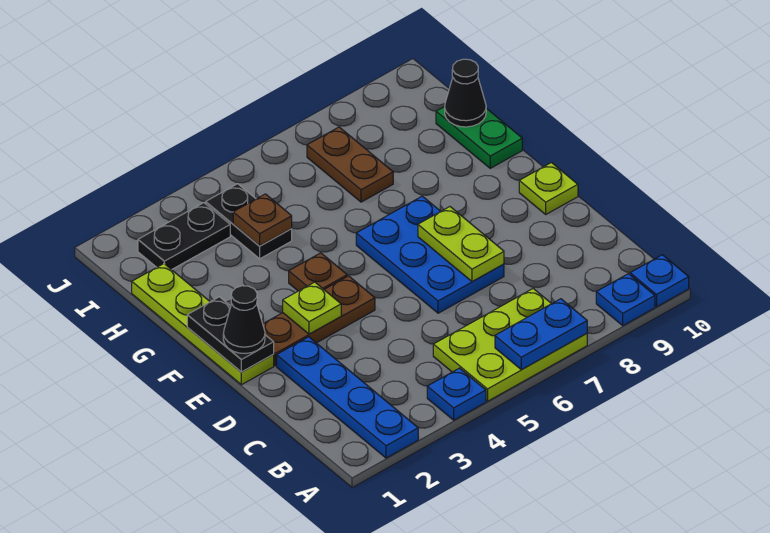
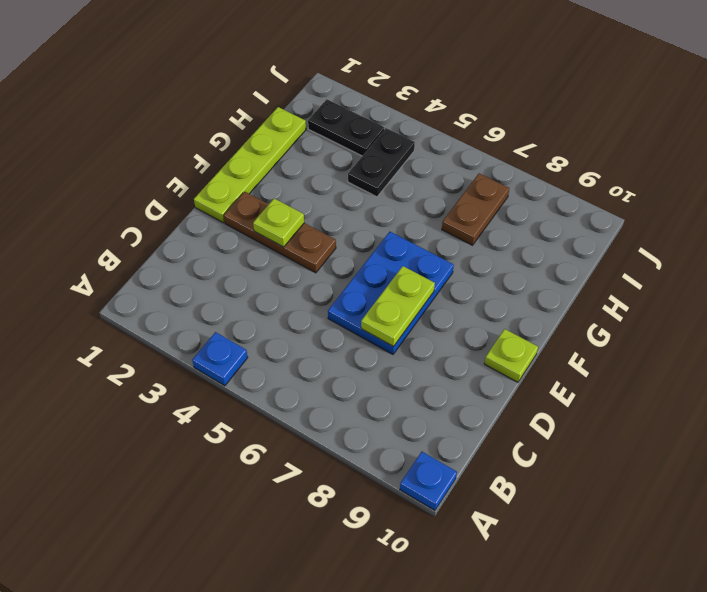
none -> blue plate A2:D2 level 1
none -> lime plate A5:B7 level 1
none -> blue plate A9 level 1

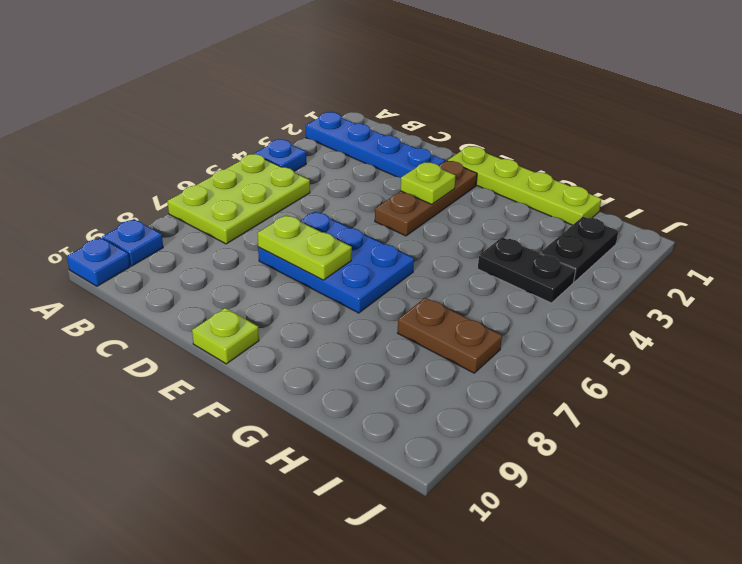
none -> brown plate F4 level 1
none -> green plate G10:H10 level 1
none -> blue plate A6:A7 level 2

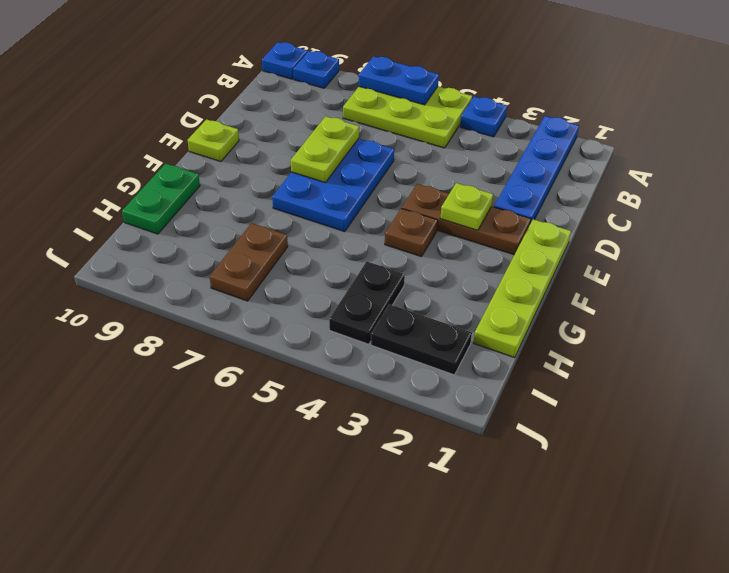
none -> black plate E1:F1 level 2
none -> brown plate H4 level 2
none -> black cone H10 level 2

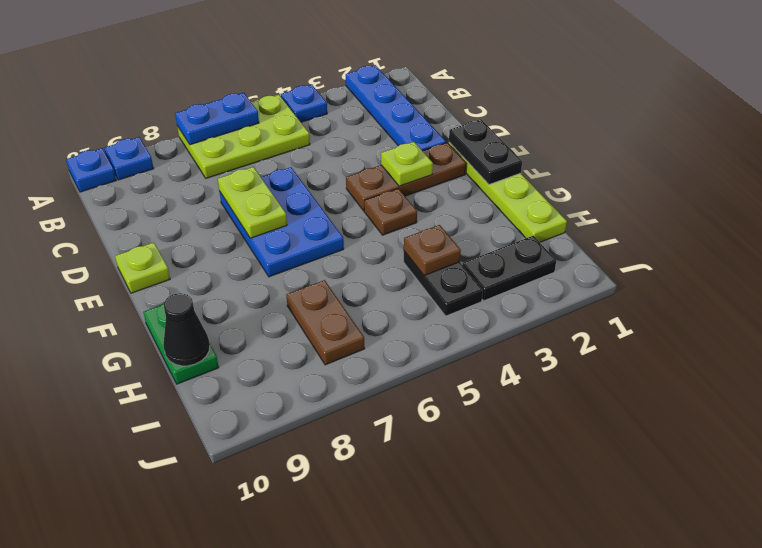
none -> black cone E1 level 3

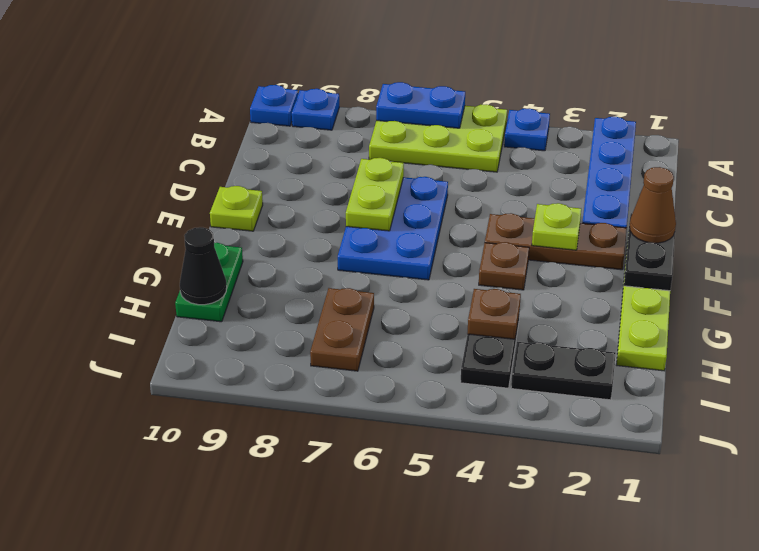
brown cone E1 level 3 -> black cone E1 level 3

